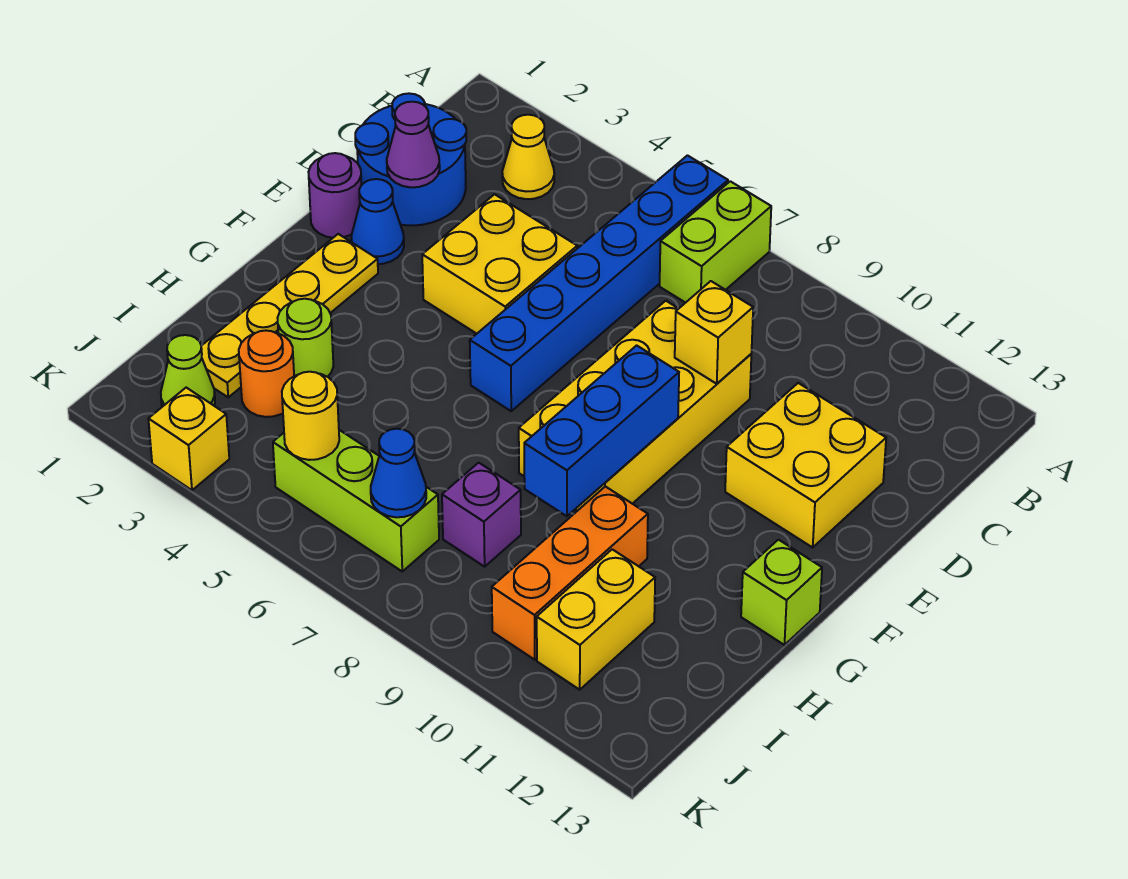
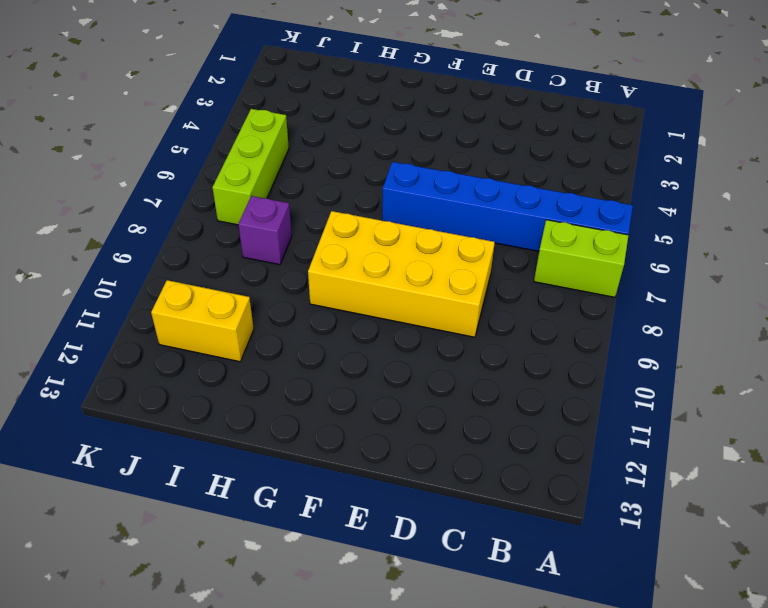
none -> yellow cone B3 level 1
none -> blue round brick C1:D2 level 1
none -> yellow brick D4:E5 level 1

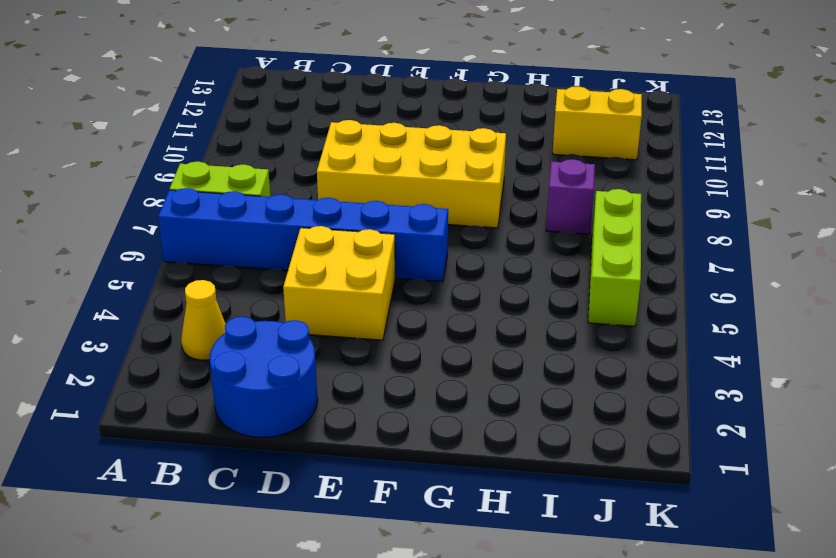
none -> yellow brick D11:E12 level 1
none -> purple round brick E1 level 1
none -> blue cone E2 level 1

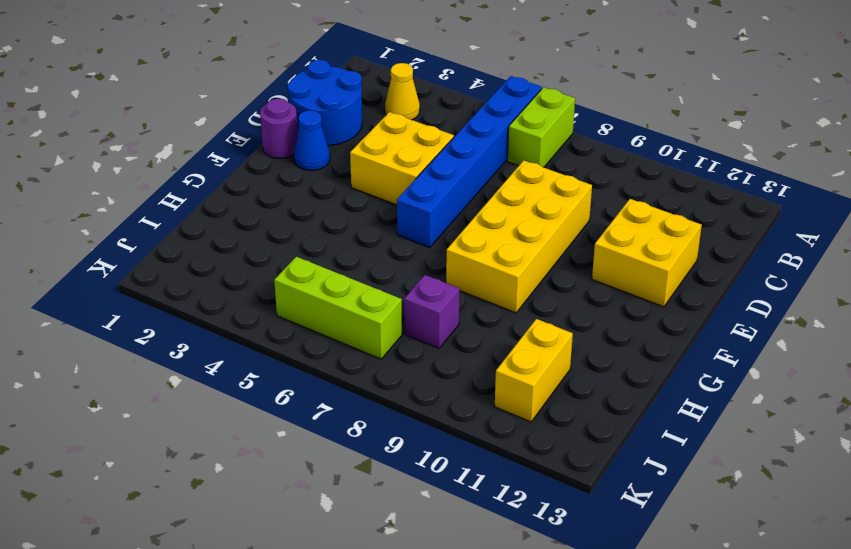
none -> yellow plate F2:I2 level 1
none -> lime brick G13 level 1
none -> lime round brick H3 level 1

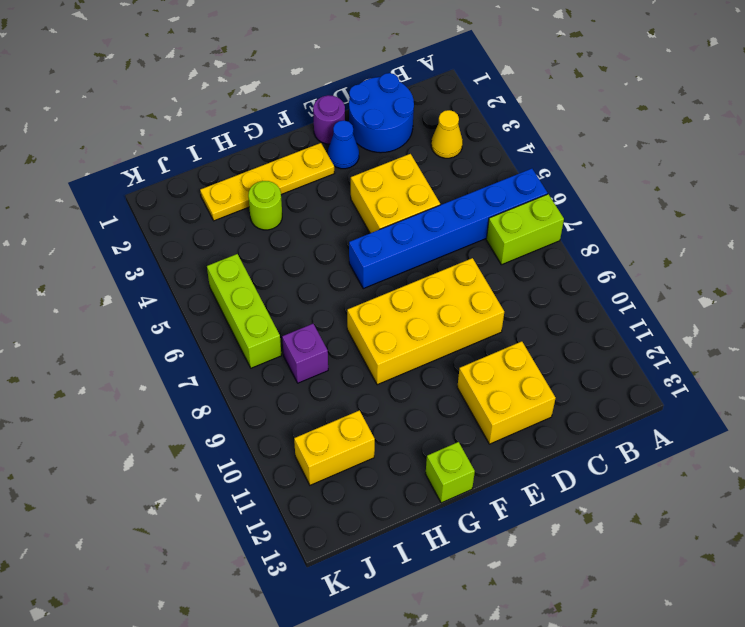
none -> orange brick H10:J10 level 1
none -> orange round brick I3 level 1
none -> lime cone J2 level 1

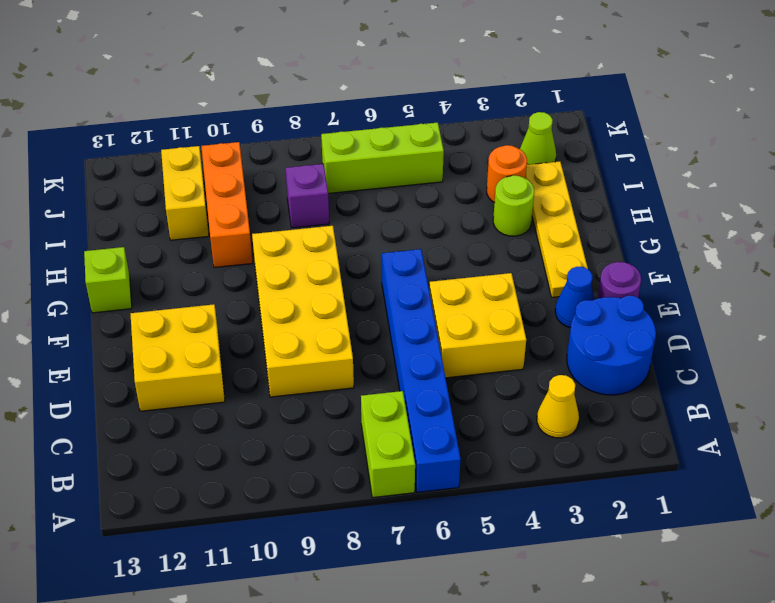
none -> yellow brick K3 level 1
none -> purple cone D2 level 2
none -> yellow brick D9 level 2

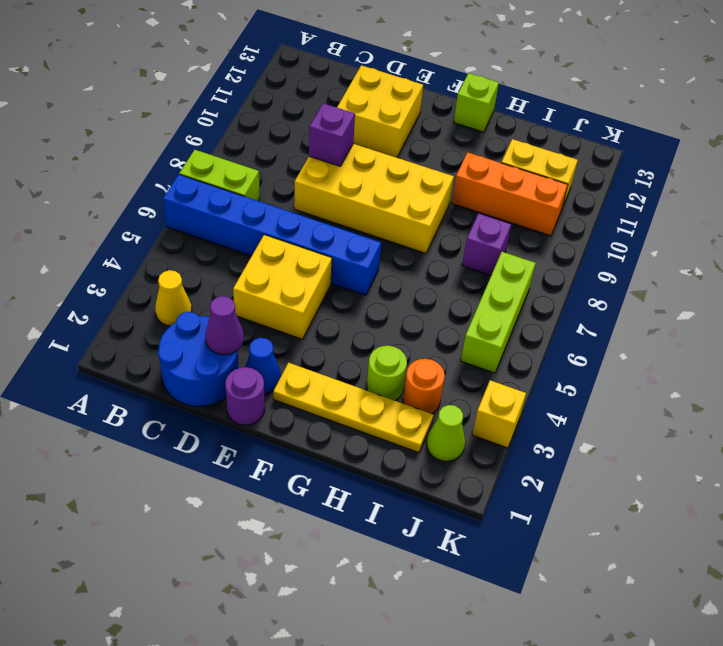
purple brick D9 level 2 -> yellow brick D9 level 2
none -> blue brick F9:H9 level 2
none -> yellow round brick J5 level 2
none -> blue cone J7 level 2

